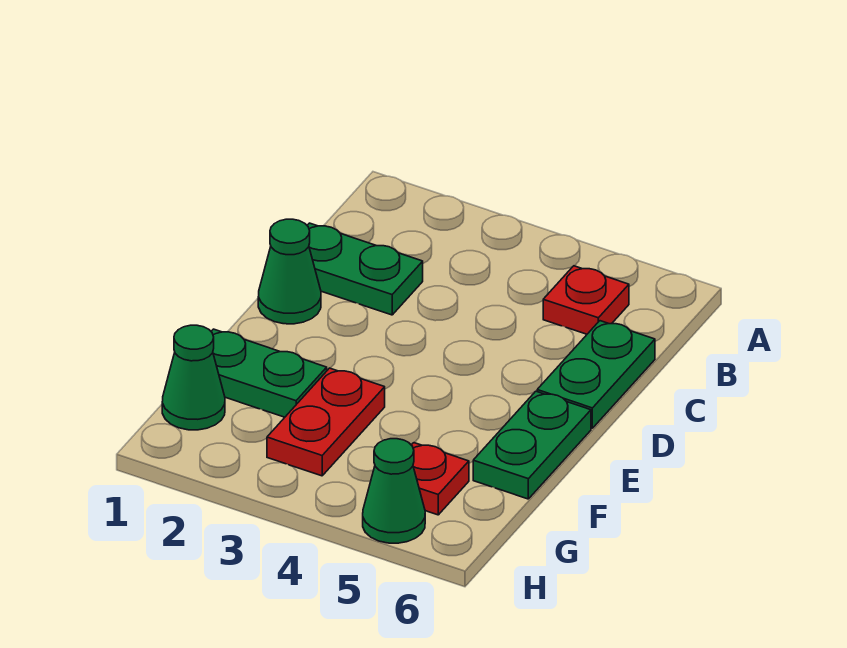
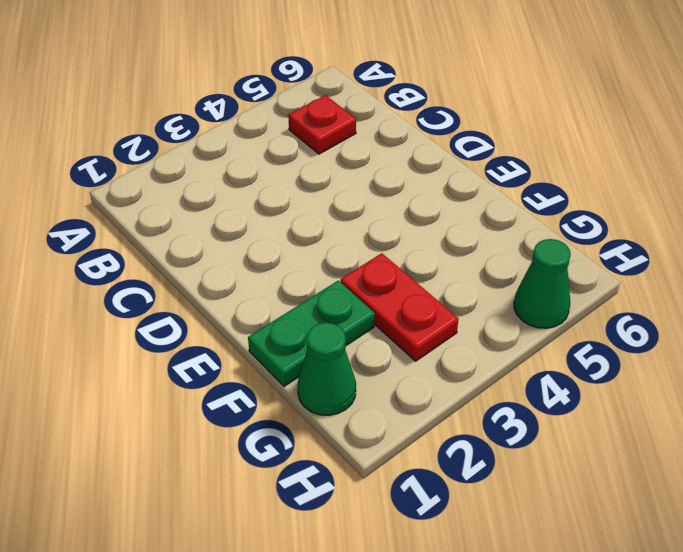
none -> green plate C1:C2 level 1
none -> green plate C6:D6 level 1

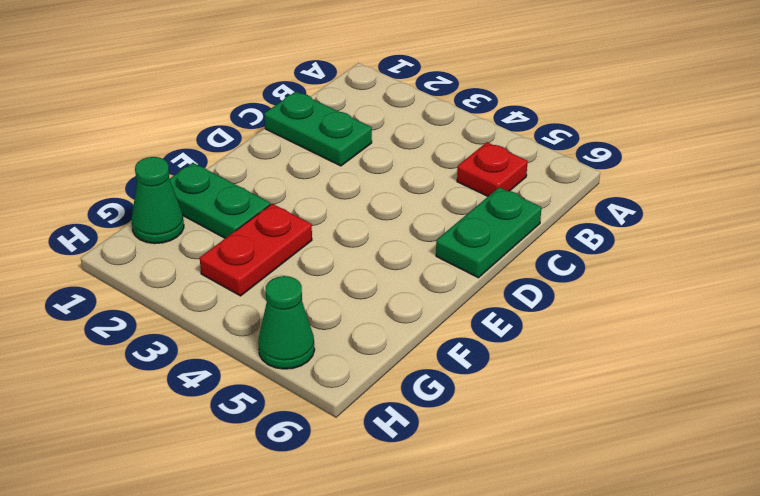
none -> green cone D1 level 1
none -> green plate E6:F6 level 1

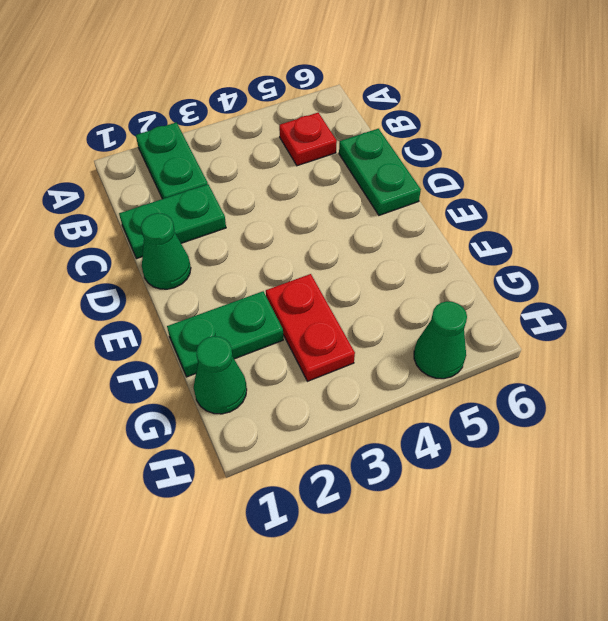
green plate A2:B2 level 1 -> green plate E6:F6 level 1
none -> red plate G5 level 1

